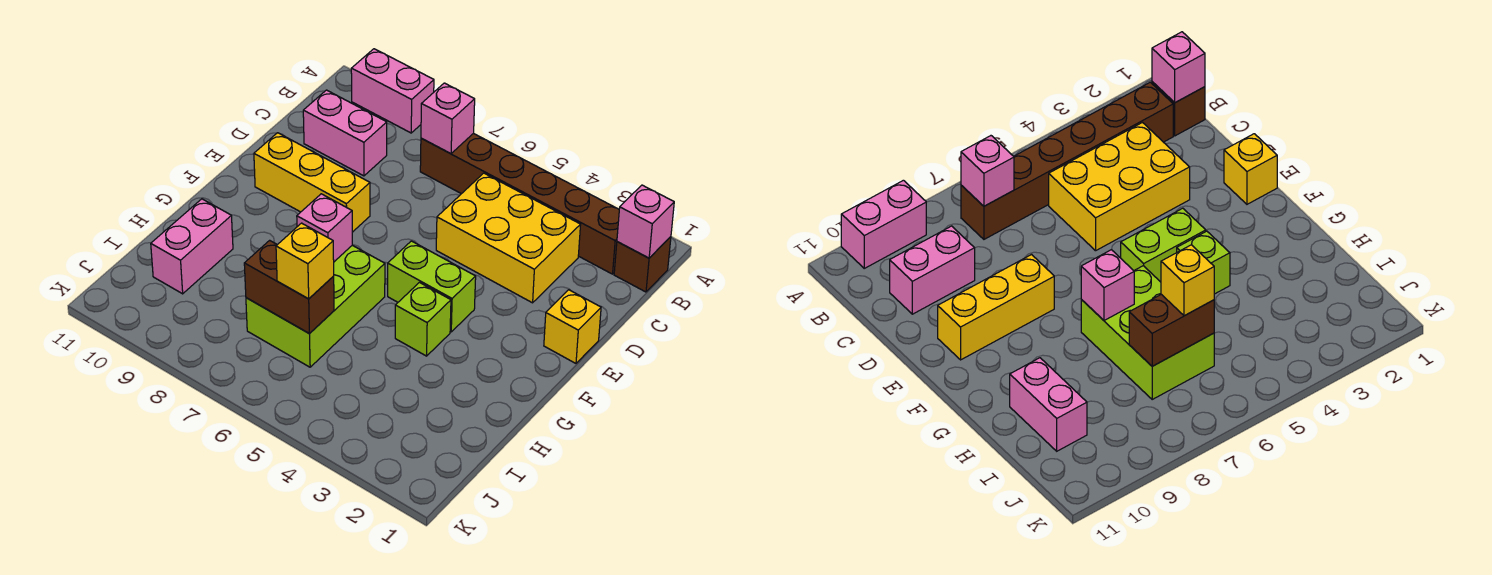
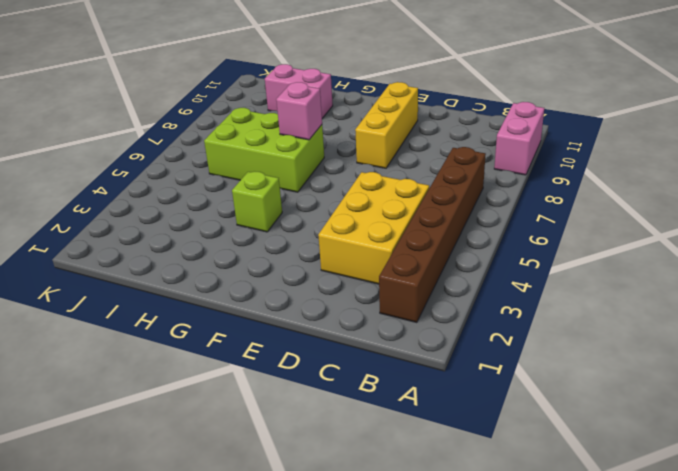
none -> brown brick B1 level 1
none -> pink brick C9:C10 level 1
none -> yellow brick E1 level 1

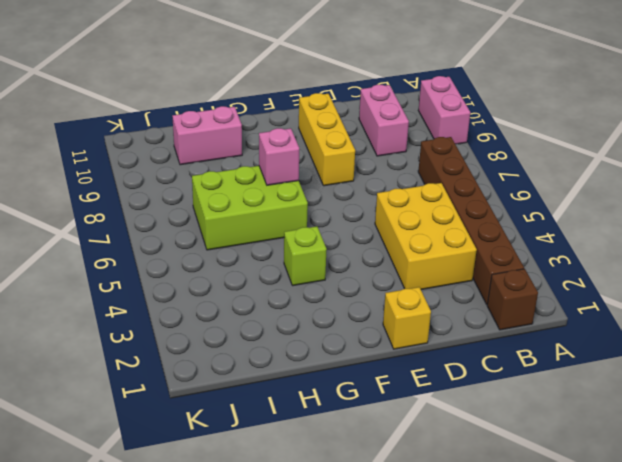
none -> lime brick F4:F5 level 1
none -> pink brick B1 level 2
none -> pink brick B7 level 2

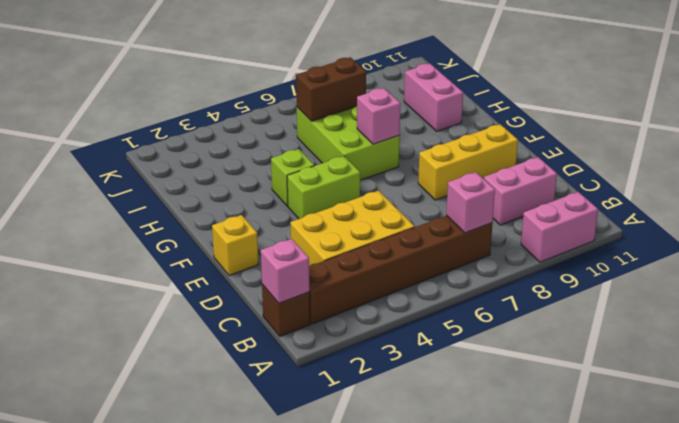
none -> yellow brick I6 level 3

